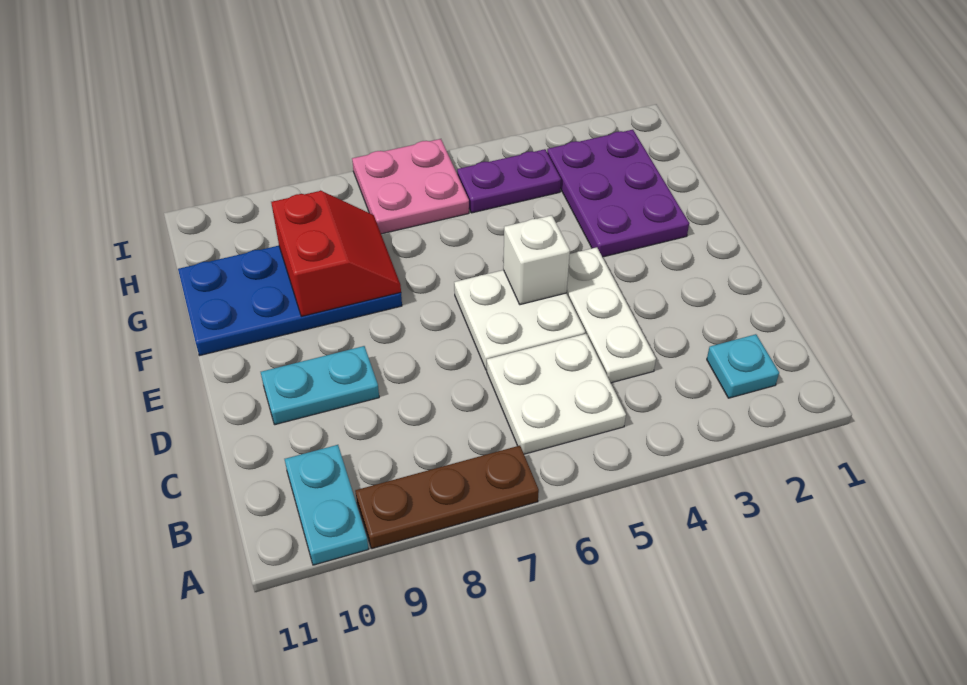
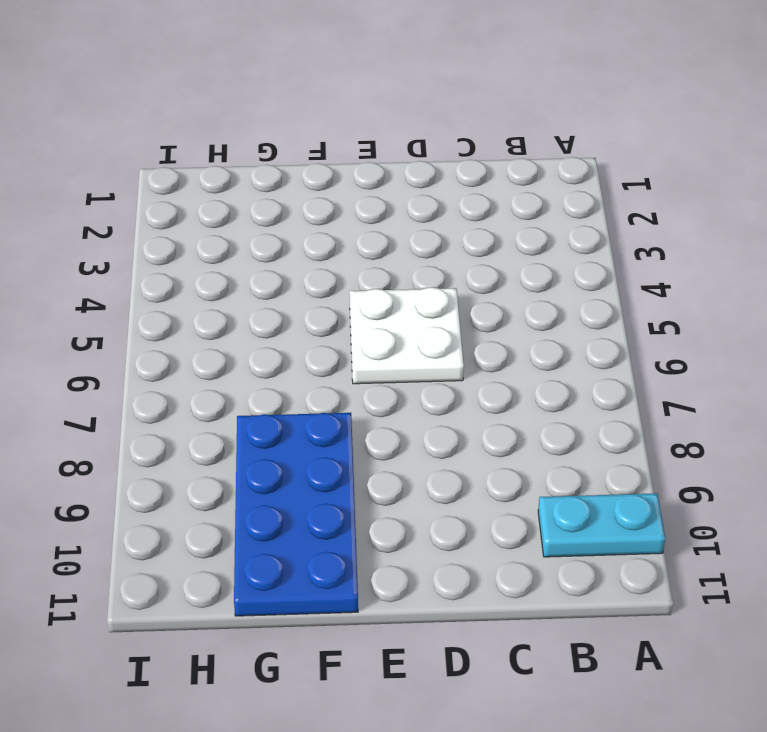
none -> brown plate A7:A9 level 1
none -> cyan plate B2 level 1
none -> white plate B5:C6 level 1

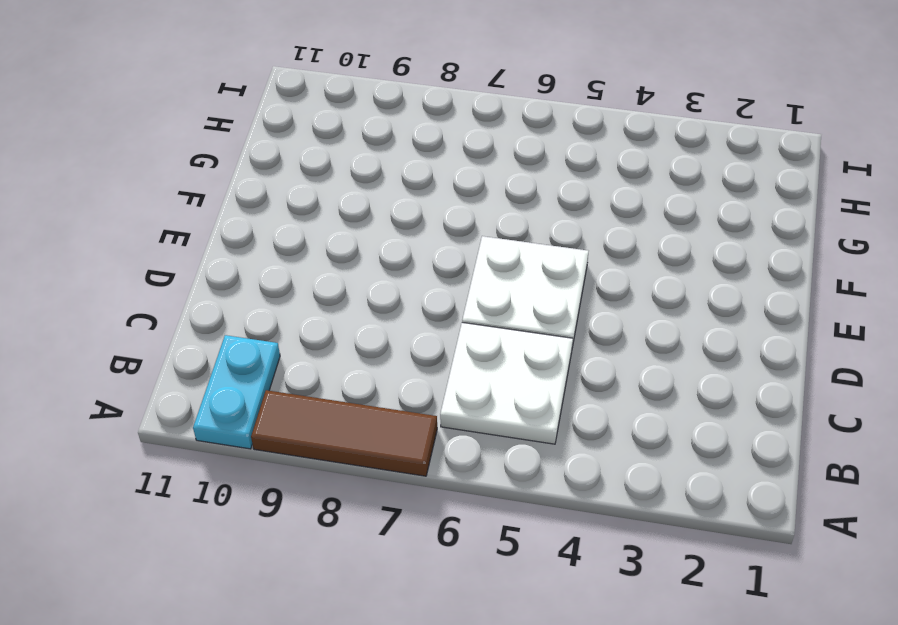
brown tile A7:A9 level 1 -> brown plate A7:A9 level 1
none -> cyan plate B2 level 1
none -> white plate C4:E4 level 1
none -> cyan plate D9:D10 level 1

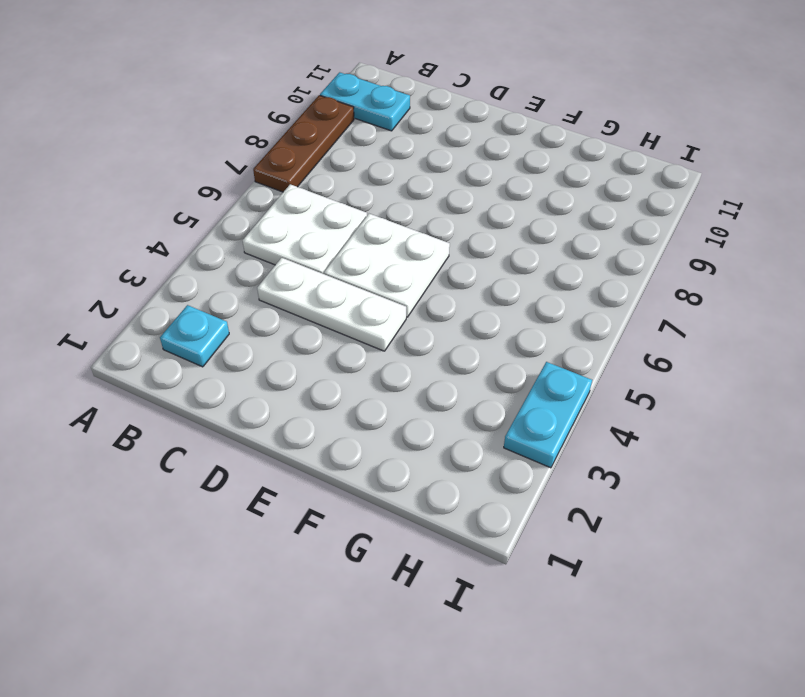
cyan plate I3:I4 level 1 -> cyan plate D9:D10 level 1
none -> purple plate F2:H3 level 1
none -> blue plate F8:G11 level 1
none -> purple plate H4:H5 level 1

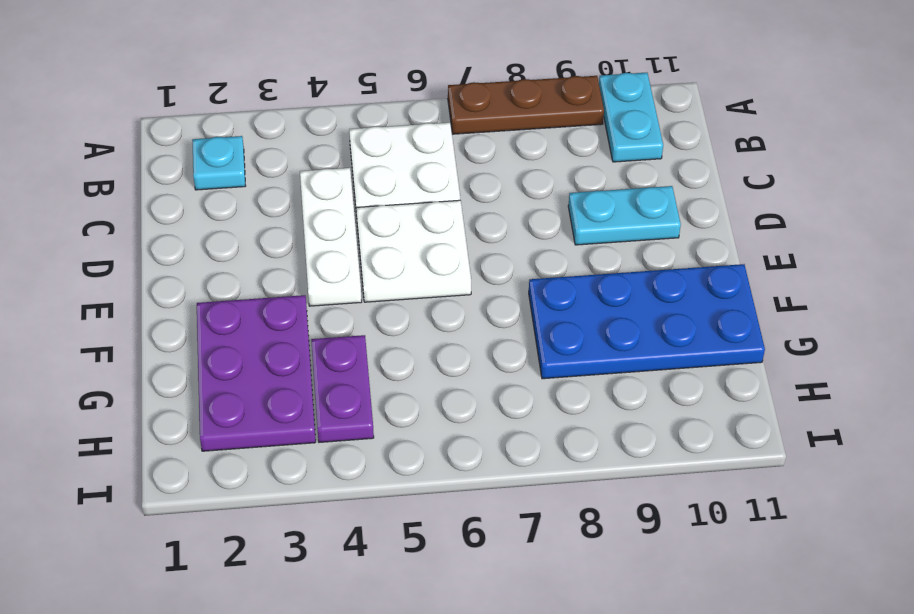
purple plate G4:H4 level 1 -> purple plate H4:H5 level 1
none -> pink plate H6:I7 level 1
none -> white brick E5 level 2
none -> red slope F8:G9 level 2 top 9

